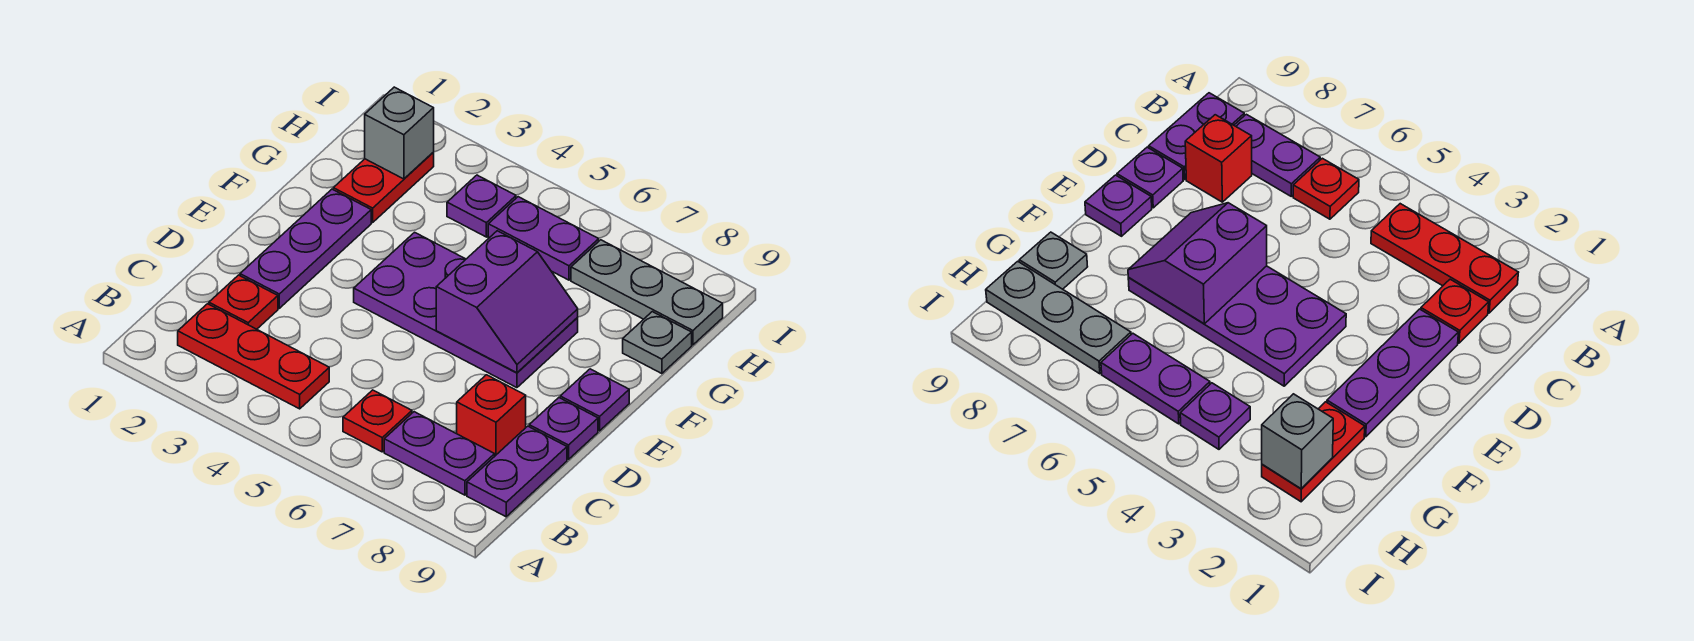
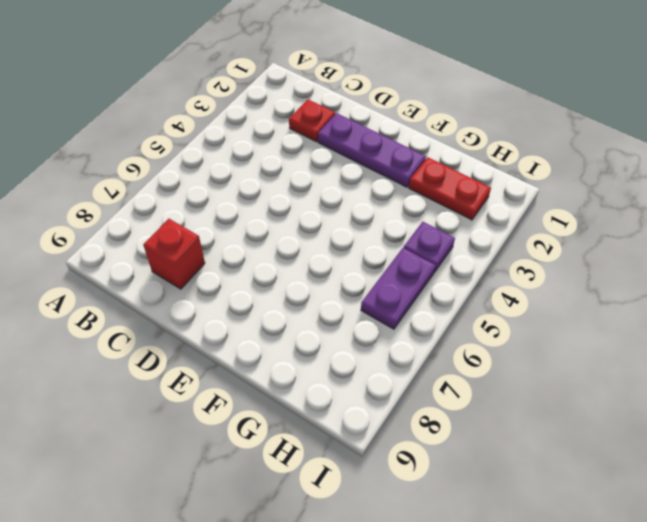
none -> red plate B2:B4 level 1
none -> red plate B6 level 1
none -> purple plate B7:B8 level 1

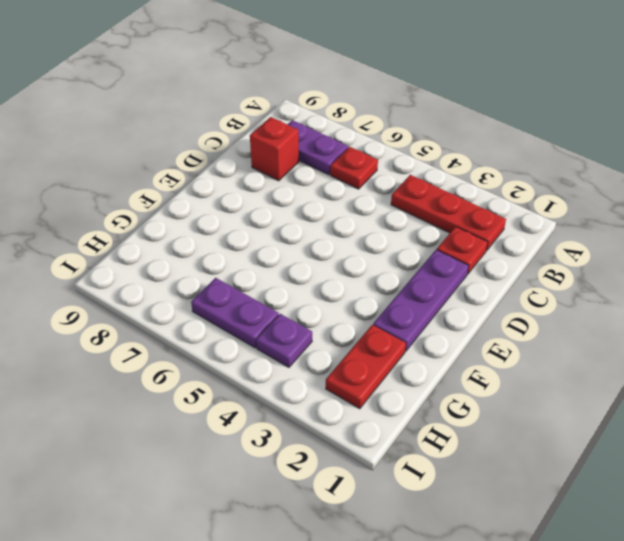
none -> purple plate B9:C9 level 1
none -> purple plate D9 level 1
none -> purple plate E4:F7 level 1

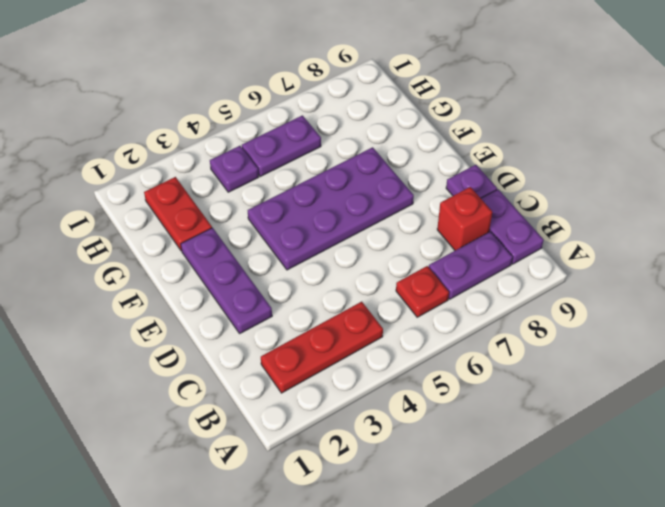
none -> red plate C2 level 1
none -> purple plate E9 level 1
none -> grey plate G9 level 1

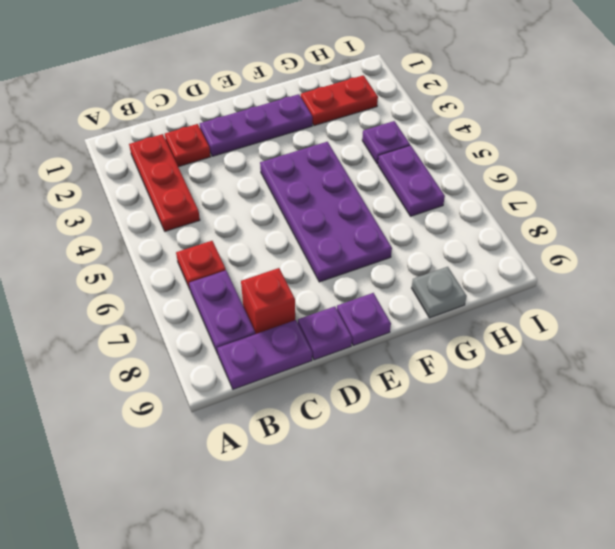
none -> grey plate H7:H9 level 1
none -> purple slope E6:F7 level 2 top 6
none -> grey brick H2 level 2

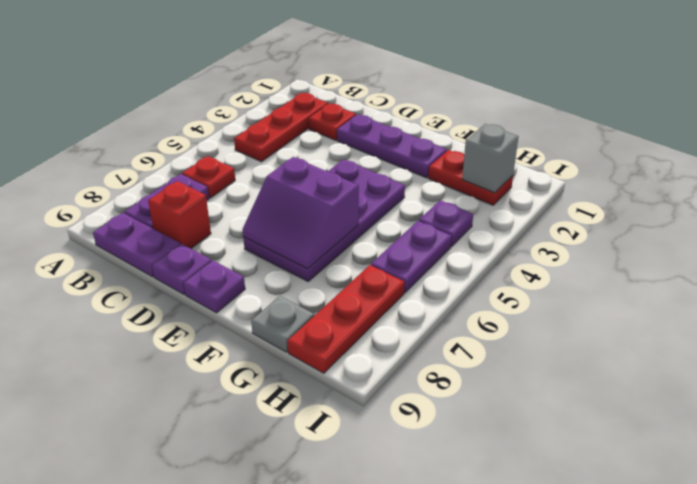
red plate H7:H9 level 1 -> grey plate H7:H9 level 1

